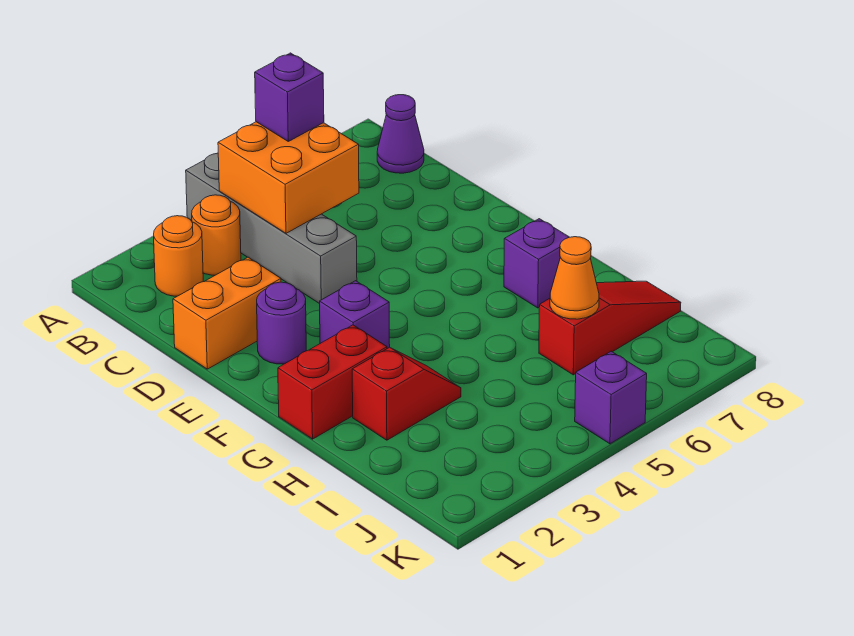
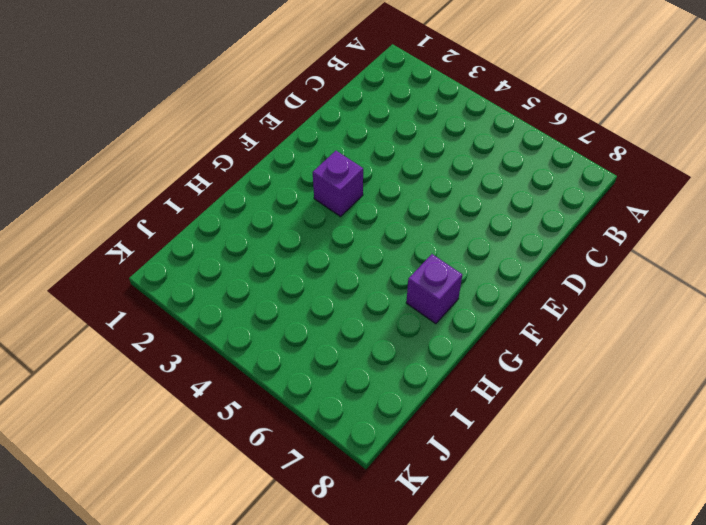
none -> grey brick A4:D4 level 1
none -> orange round brick B2 level 1
none -> orange round brick B3 level 1

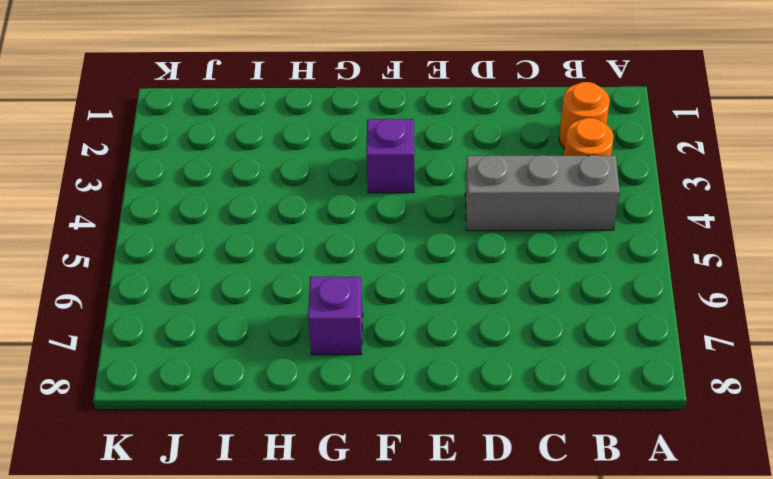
grey brick B4:D4 level 1 -> grey brick A4:D4 level 1
none -> purple cone B8 level 1
none -> orange brick D1:D2 level 1
none -> purple round brick E2 level 1

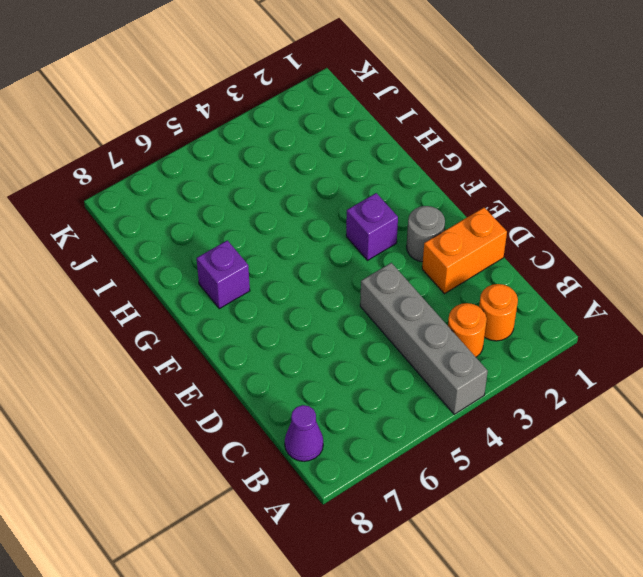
grey round brick E2 level 1 -> purple round brick E2 level 1
none -> red brick G1:G2 level 1
none -> red slope H2:H3 level 1 top 2
none -> red slope I6:I8 level 1 top 6

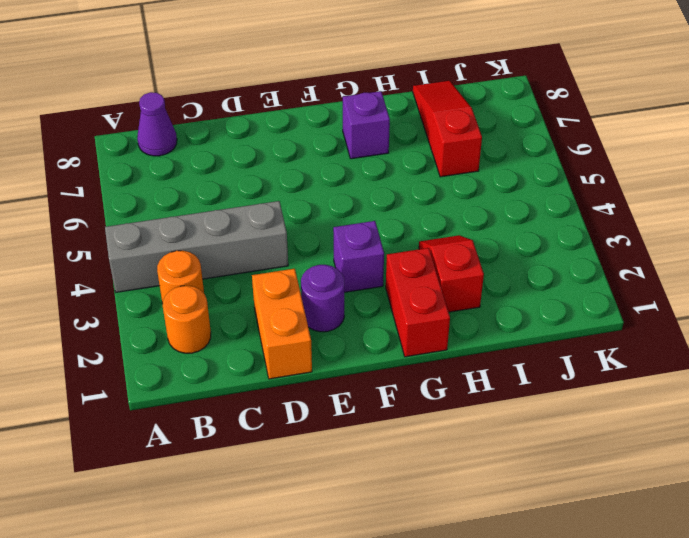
none -> purple brick K5 level 1
none -> orange brick B4:C5 level 2
none -> orange cone I6 level 2

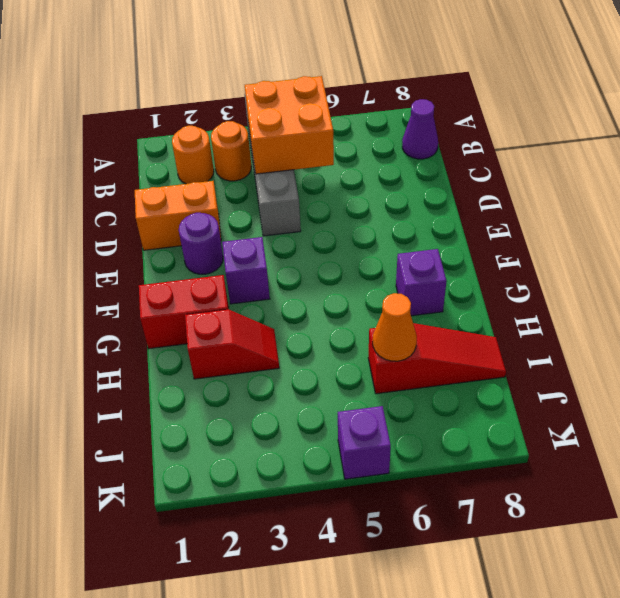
none -> purple brick B5 level 3

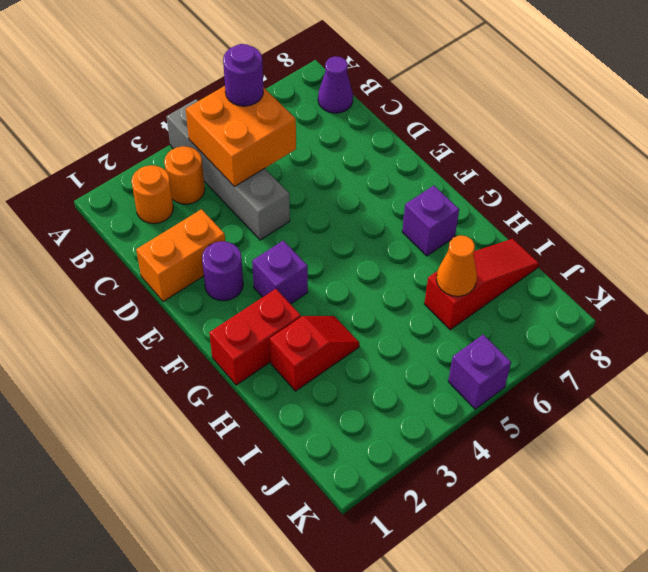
purple round brick B5 level 3 -> purple brick B5 level 3

